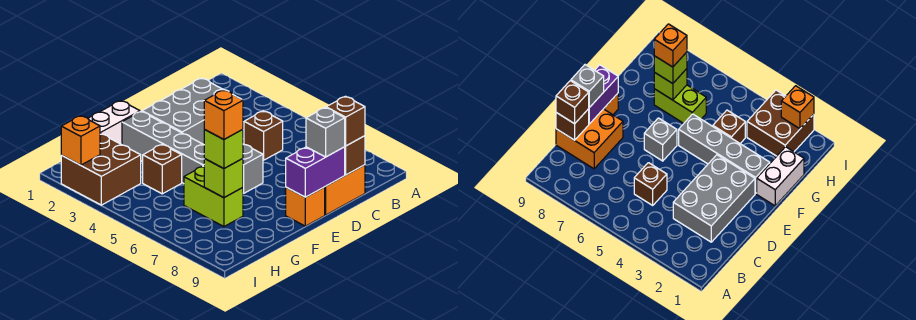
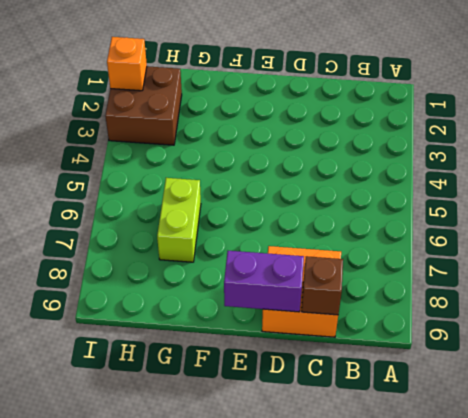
none -> grey brick C2:E3 level 1
none -> brown brick C5 level 1
none -> grey brick E6 level 1

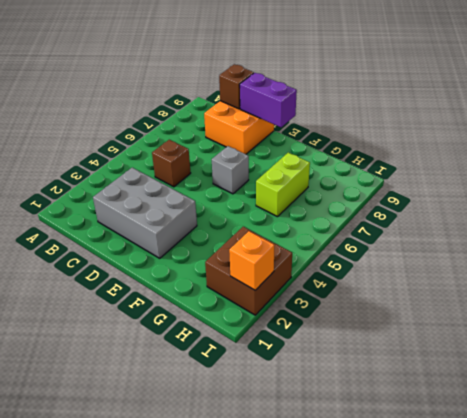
none -> orange brick E9 level 1
none -> white brick F1:G1 level 1
none -> grey brick F2:F5 level 1

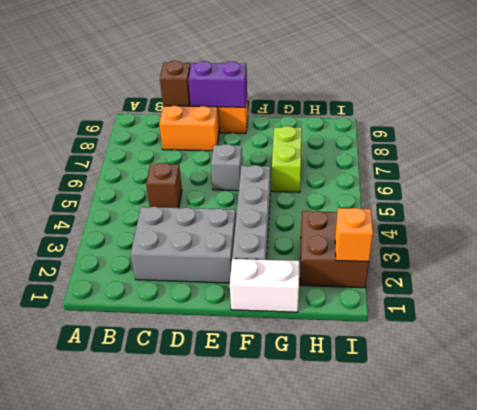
none -> brown brick G4 level 1
none -> lime brick G7 level 2
none -> brown brick C9 level 3

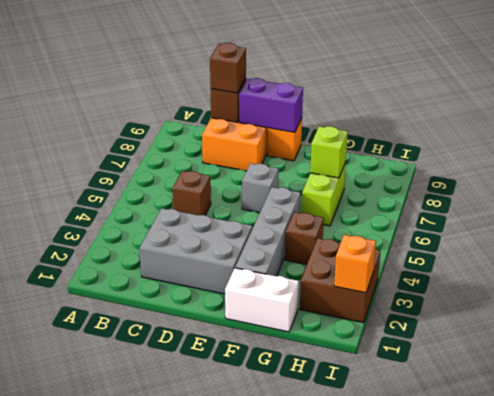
none -> grey brick D9 level 3
none -> lime brick G7 level 3
none -> orange brick G7 level 4

